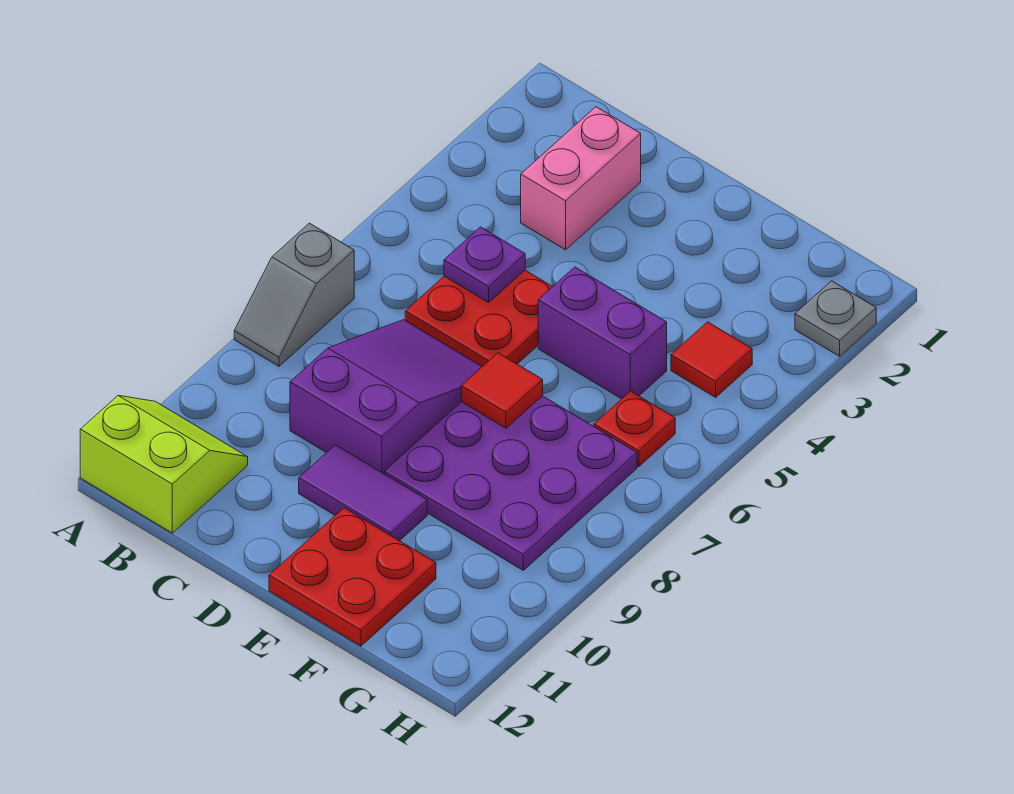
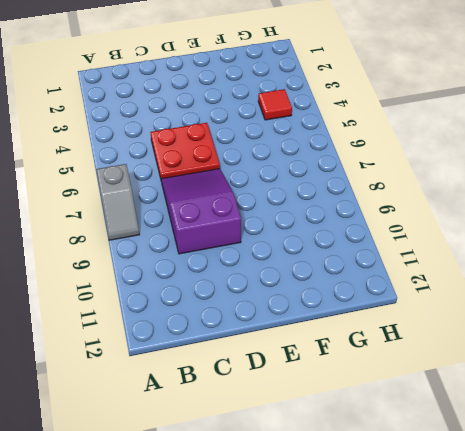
none -> lime slope A11:B12 level 1 top 12
none -> pink brick C2:C3 level 1
none -> purple tile D10:E10 level 1

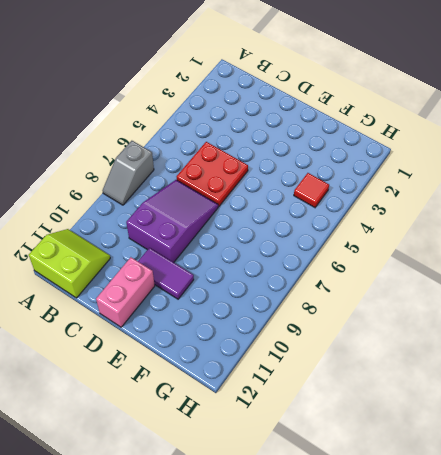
pink brick D11:D12 level 1 -> pink brick C2:C3 level 1
none -> purple brick E5:F5 level 1
none -> purple plate E7:G9 level 1
none -> red plate E11:F12 level 1

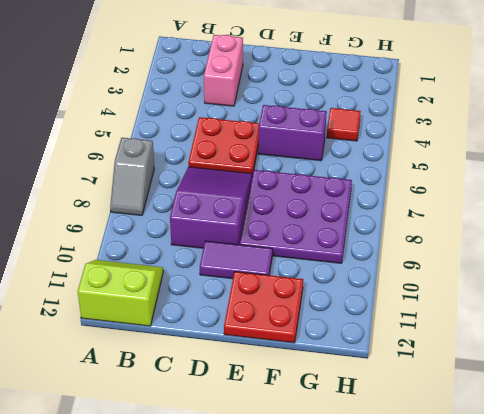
none -> red plate G6 level 1
none -> grey plate H2 level 1
none -> purple plate C5 level 2

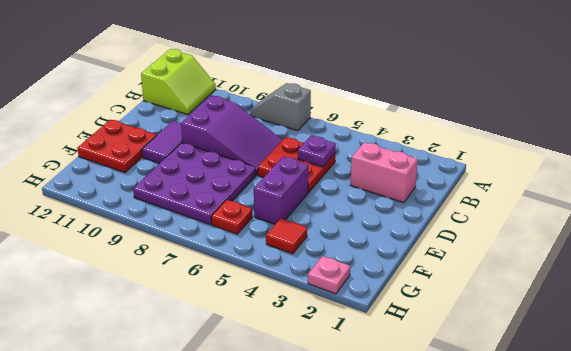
pink plate H2 level 1 -> grey plate H2 level 1
none -> red tile E7 level 2

